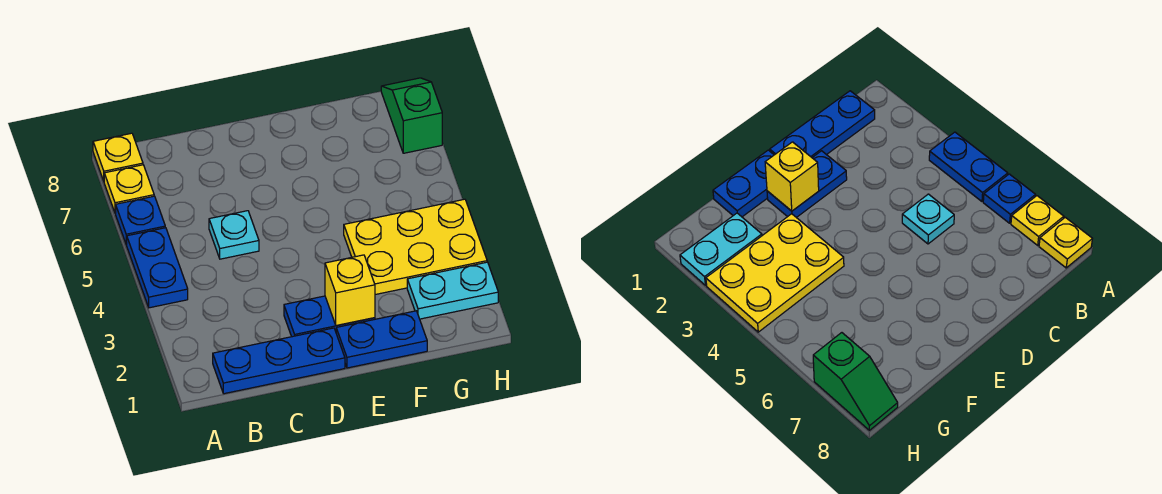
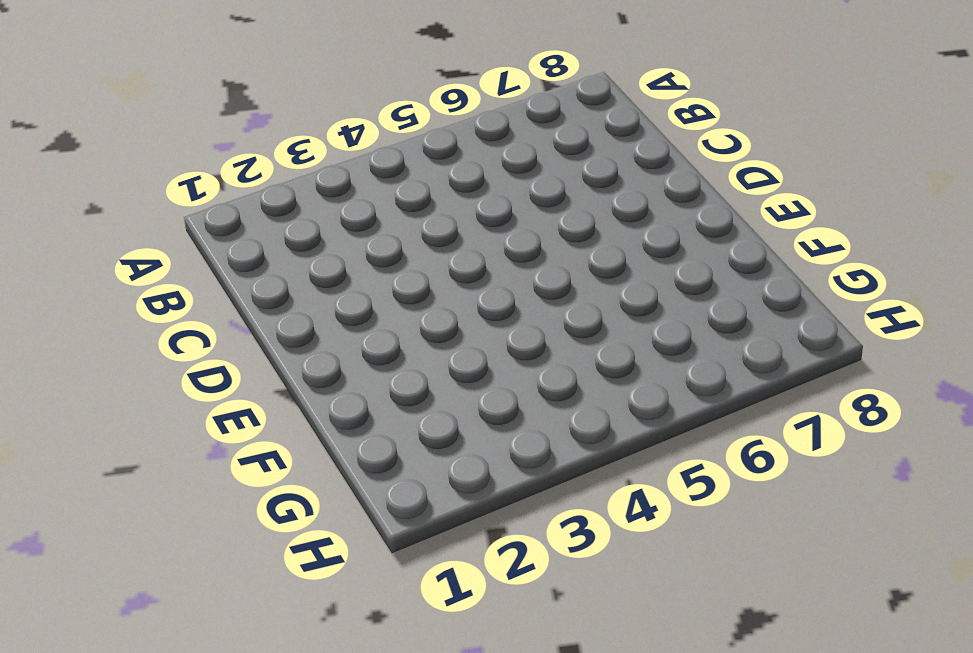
none -> blue plate A4:A5 level 1
none -> blue plate A6 level 1
none -> yellow plate A7 level 1

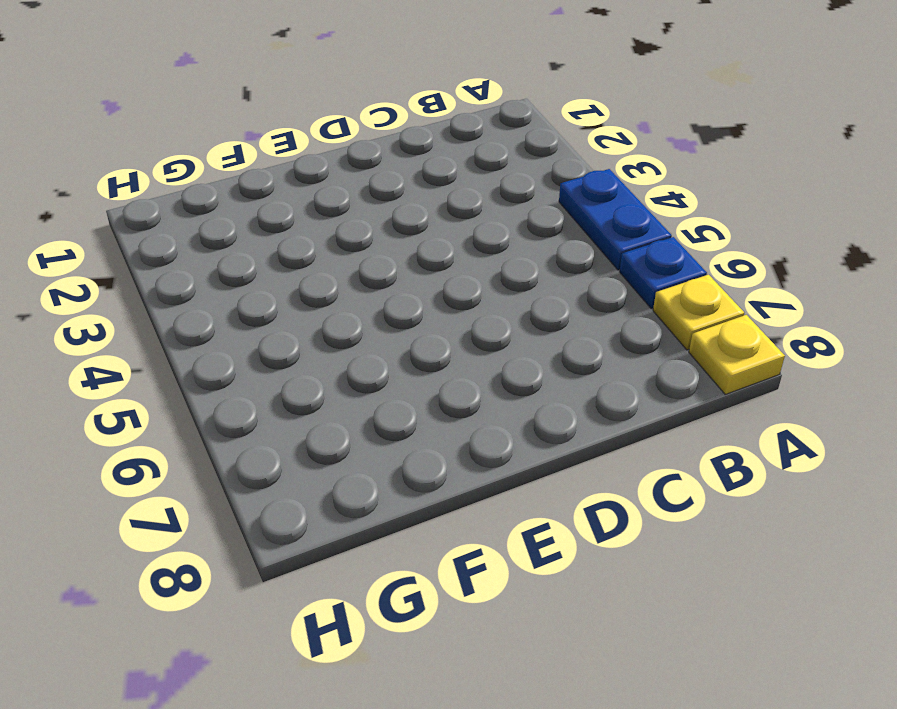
none -> blue plate B1:D1 level 1
none -> cyan plate C5 level 1
none -> blue plate D2:E2 level 1

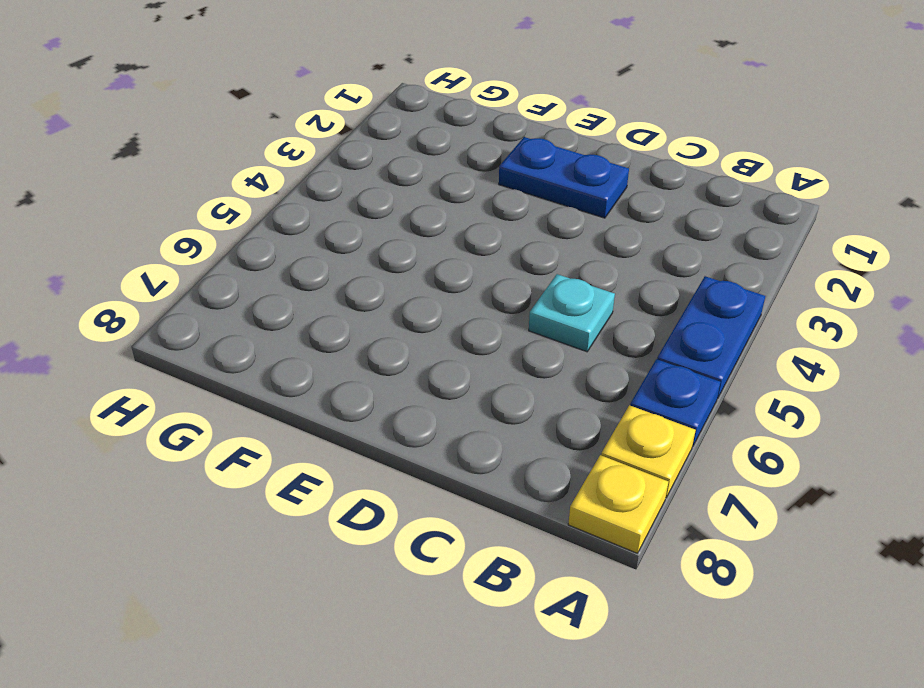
none -> blue plate B1:D1 level 1
none -> blue plate E1:F1 level 1
none -> yellow plate F3:H4 level 1

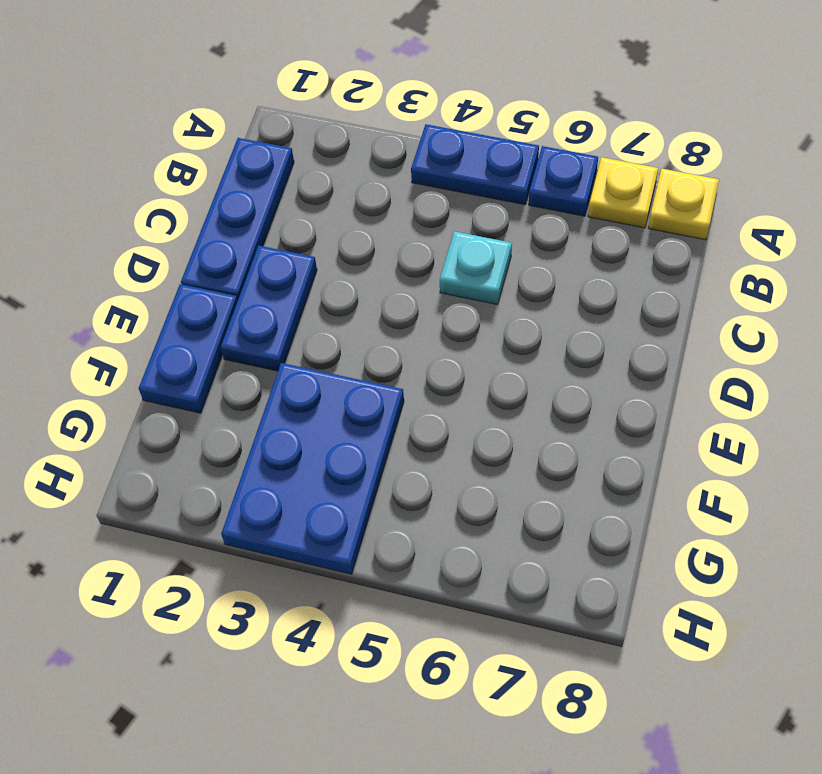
blue plate F3:H4 level 1 -> yellow plate F3:H4 level 1
none -> cyan plate G2:H2 level 1
none -> green slope H7:H8 level 1 top 7
none -> yellow brick E2 level 2

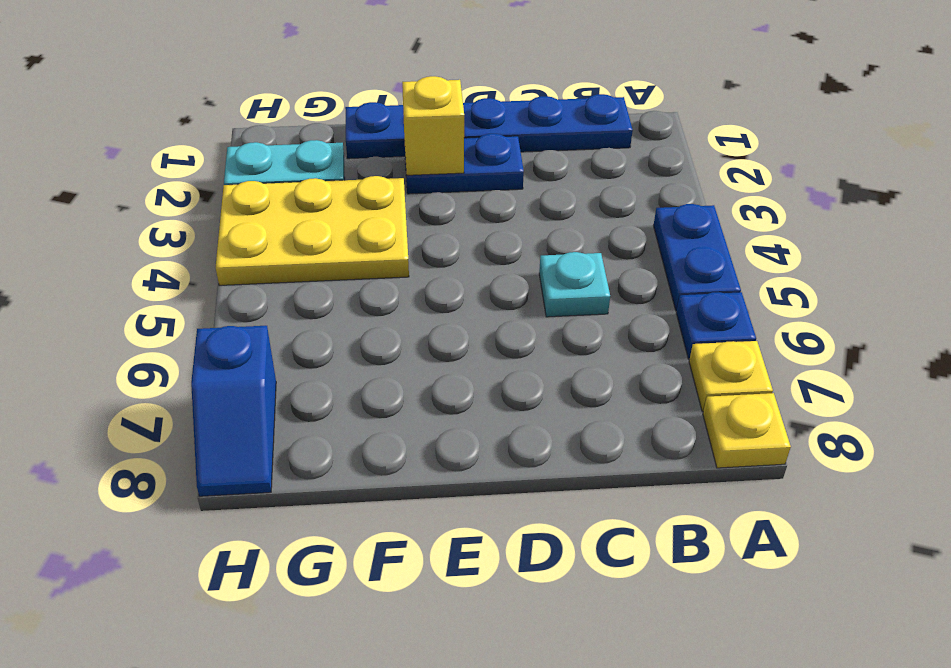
blue slope H7:H8 level 1 top 7 -> green slope H7:H8 level 1 top 7

